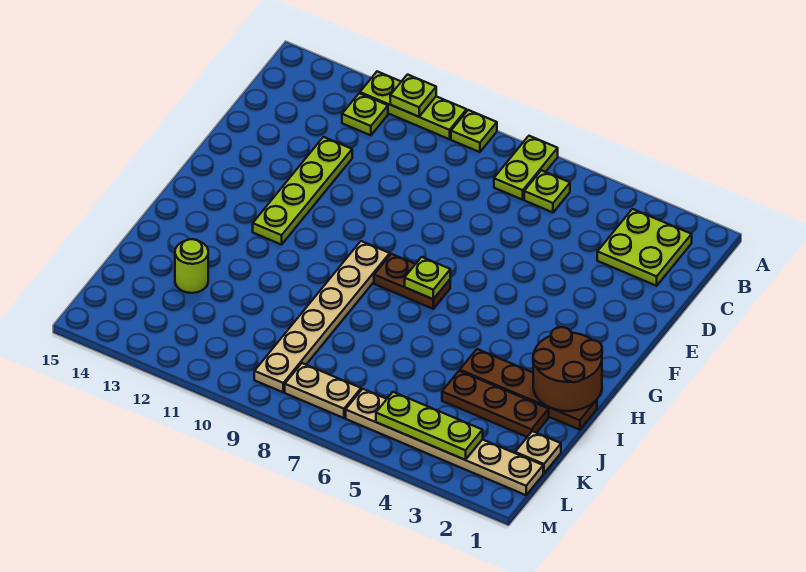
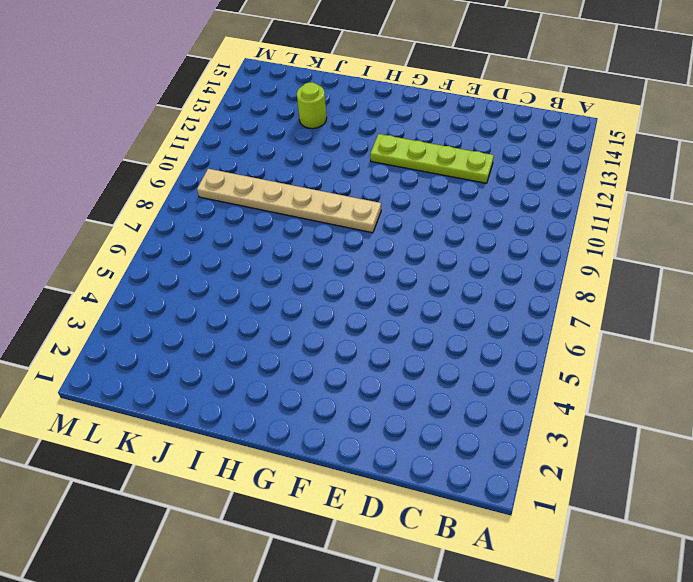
none -> lime plate A7:B7 level 1
none -> lime plate A9 level 1
none -> lime plate A10:A12 level 1

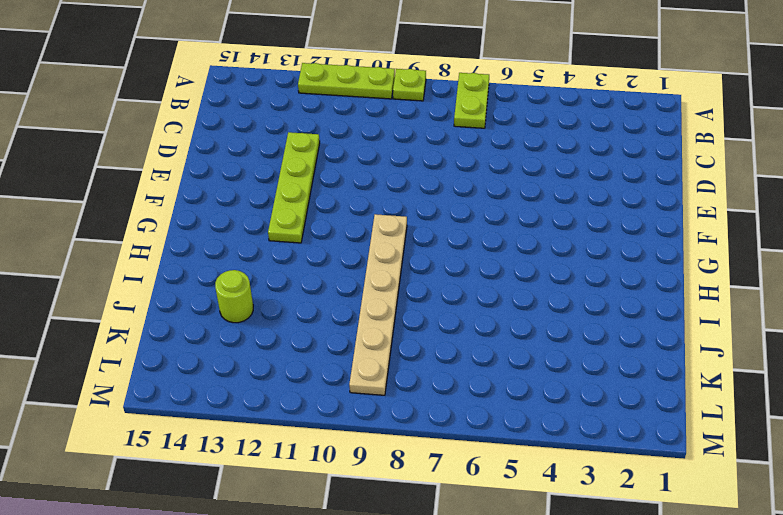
none -> lime plate B2:C3 level 1
none -> lime plate B6 level 1
none -> lime plate B12 level 1

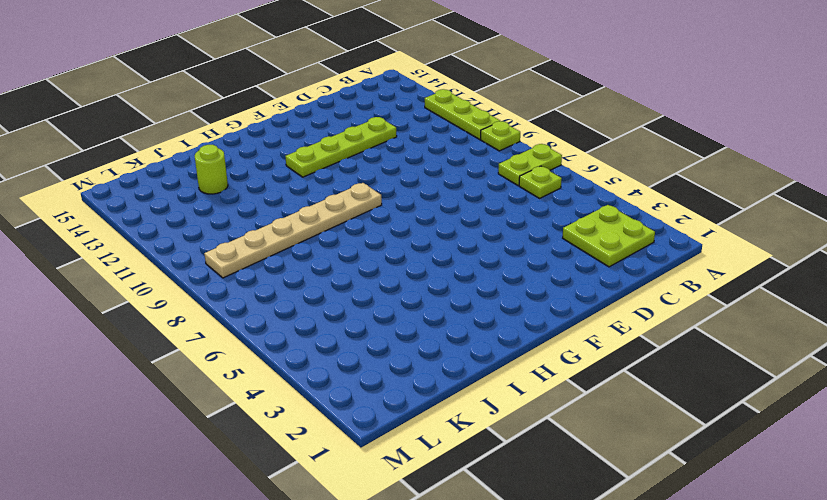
none -> lime plate B12 level 1
none -> brown plate G7:G8 level 1
none -> brown plate I1:I4 level 1

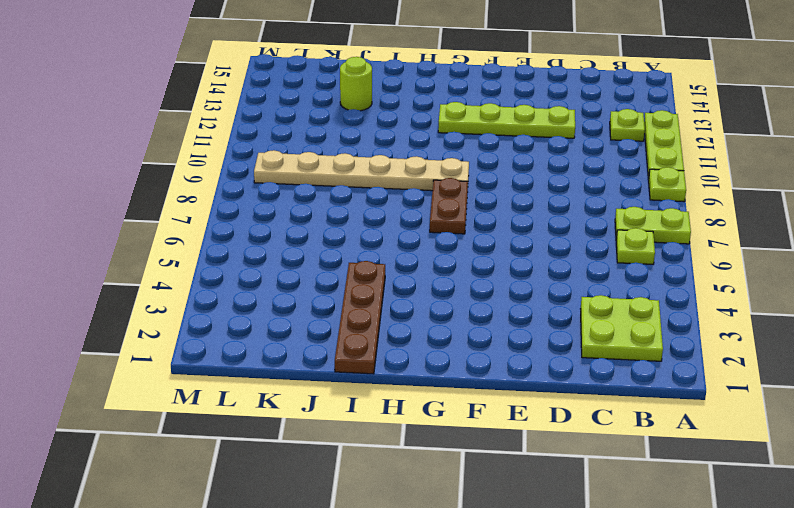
none -> brown plate J2:J4 level 1
none -> tan plate K1 level 1
none -> tan plate L1:L6 level 1

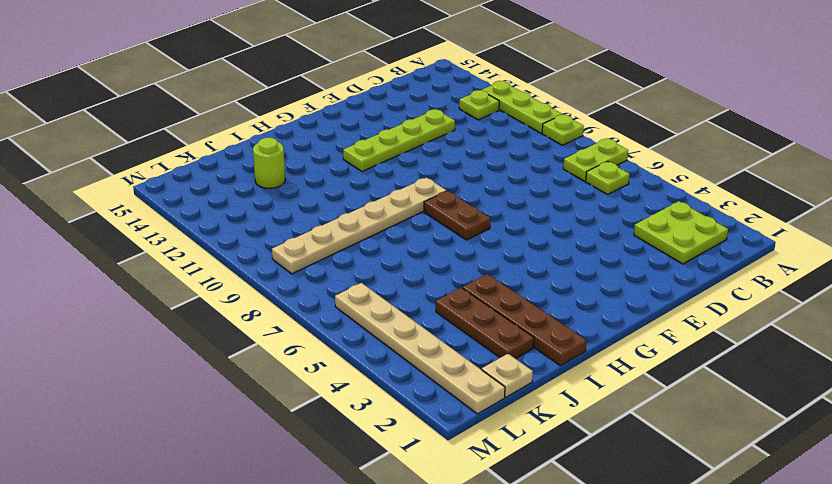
none -> tan plate L7:L8 level 1
none -> lime plate A11 level 2
none -> lime plate G7 level 2

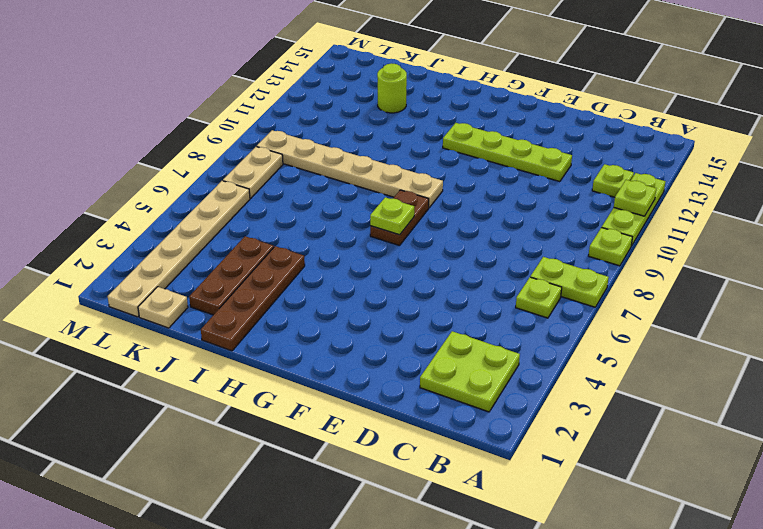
none -> brown round brick H1:I2 level 2
none -> lime plate L3:L5 level 2

